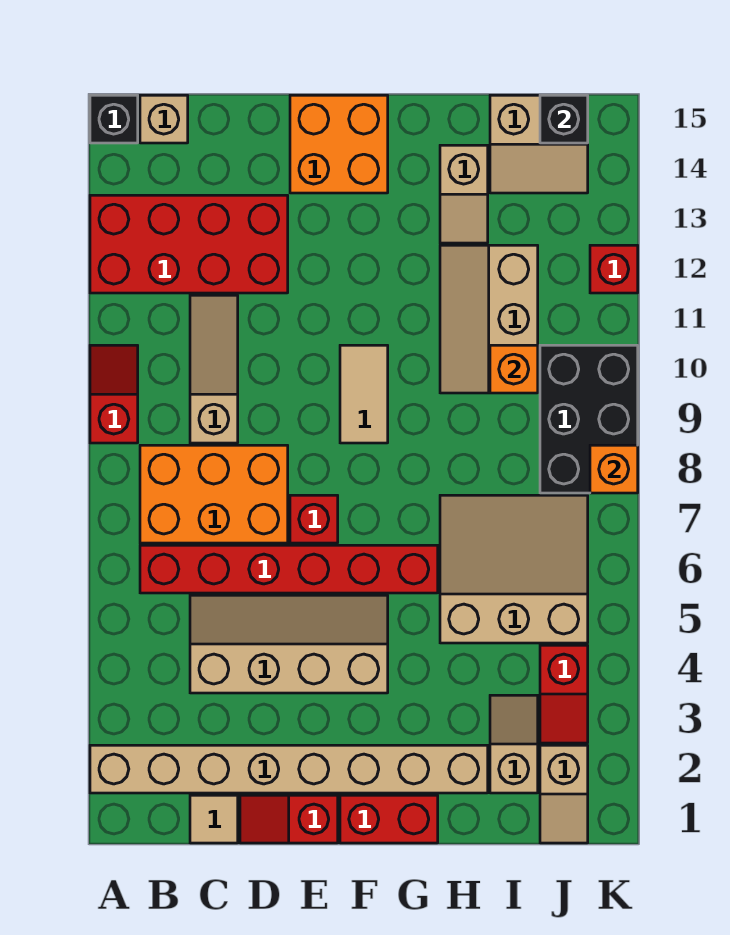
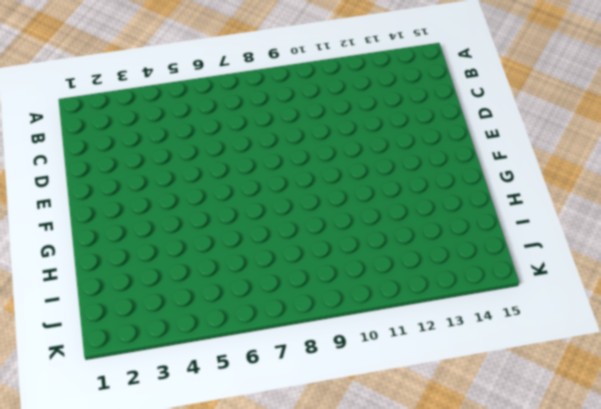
none -> tan brick A2:H2 level 1
none -> red slope A9:A10 level 1 top 9
none -> red brick A12:D13 level 1

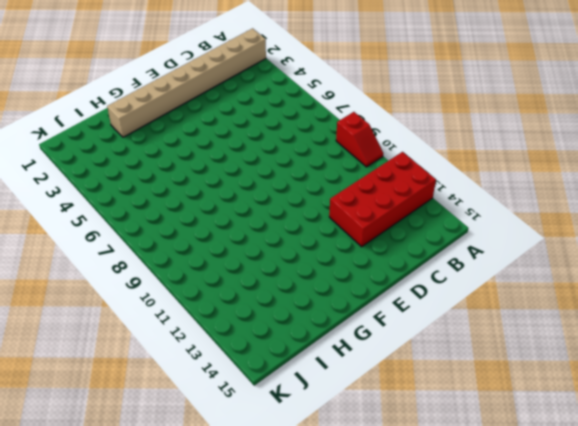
none -> black brick A15 level 1
none -> red brick B6:G6 level 1
none -> orange brick B7:D8 level 1

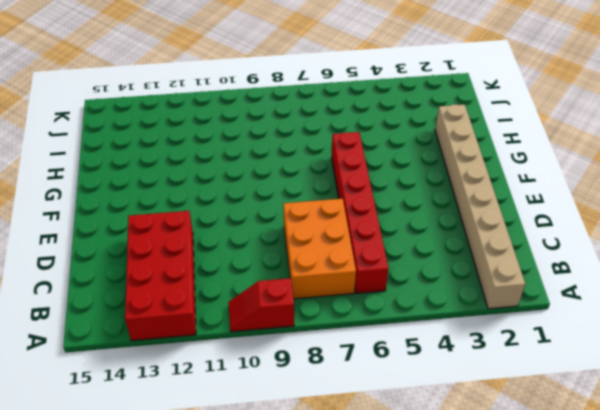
none -> black brick A15 level 1
none -> tan brick B15 level 1
none -> tan tile C1 level 1

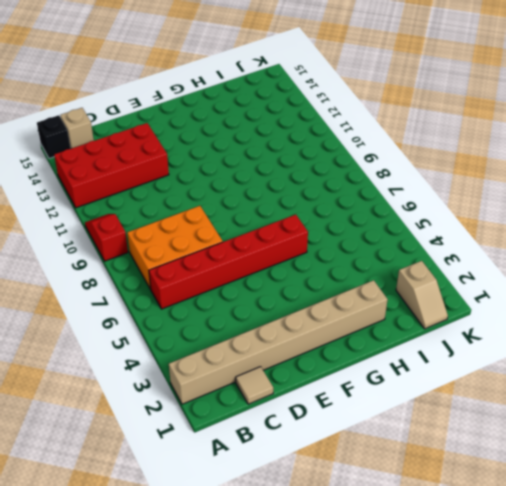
none -> tan slope C4:F5 level 1 top 4
none -> tan slope C9:C11 level 1 top 9
none -> red slope D1:E1 level 1 top E

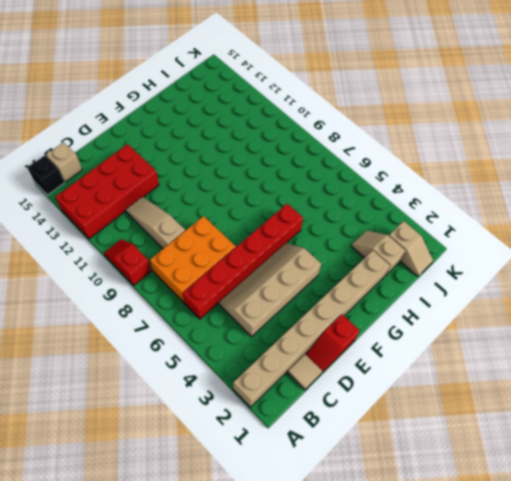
none -> red brick E7 level 1
none -> orange brick E14:F15 level 1
none -> red brick F1:G1 level 1

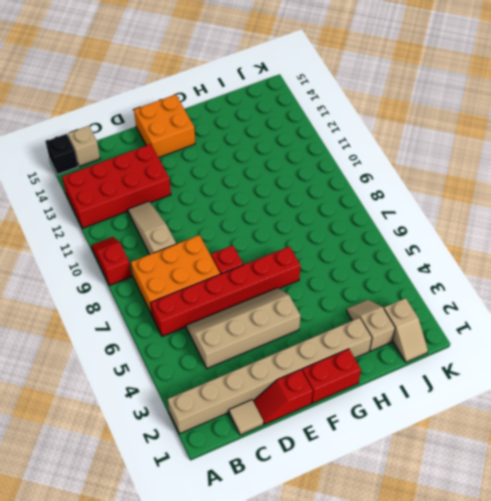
none -> tan tile F9:F10 level 1
none -> tan slope H5:J7 level 1 top 5
none -> tan slope H10:I12 level 1 top I

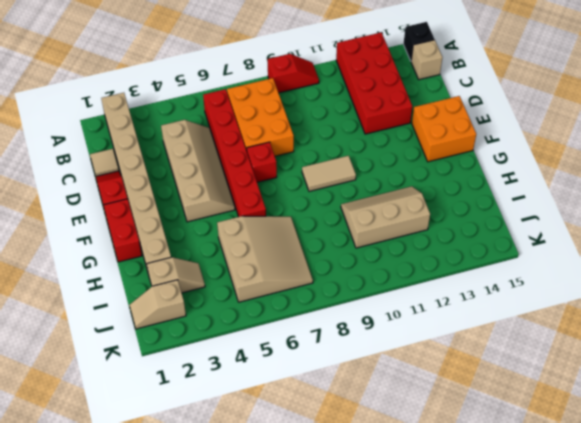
none -> tan slope C9:C11 level 1 top 9
none -> tan slope H13:H14 level 1 top 14
none -> tan slope I14:J15 level 1 top 15

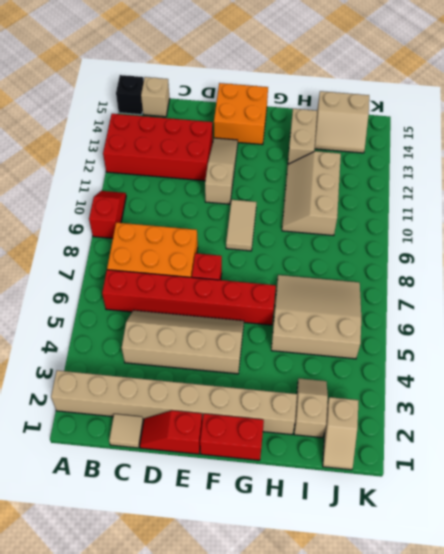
tan slope E11:E13 level 1 top 11 -> tan slope C9:C11 level 1 top 9
tan brick H13:H14 level 1 -> tan slope H13:H14 level 1 top 14
none -> red slope J3:J4 level 1 top 4
none -> black brick J8:K10 level 1
none -> red brick K12 level 1

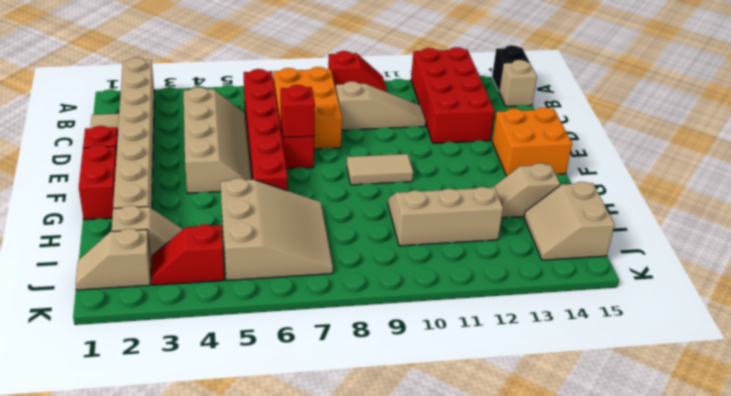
red brick E7 level 2 -> red brick K12 level 1
none -> black brick J8:K10 level 1
none -> orange brick I10 level 2
none -> black brick J15 level 2

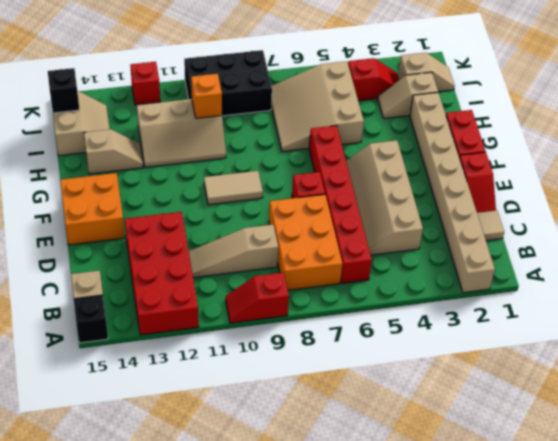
none -> orange brick K8 level 2

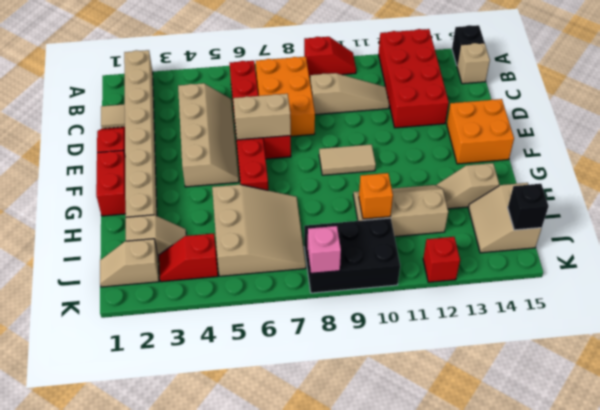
tan brick E6:E7 level 2 -> none
pink brick K8 level 2 -> orange brick K8 level 2

